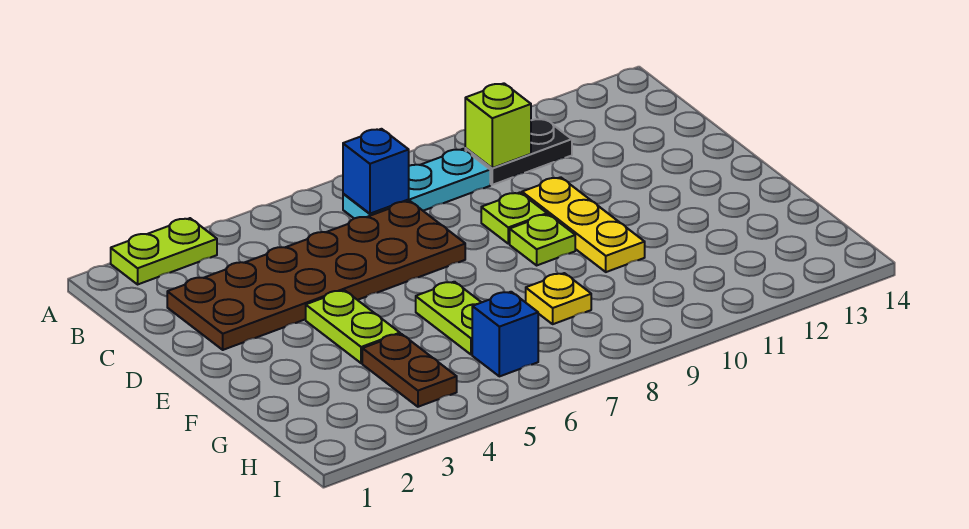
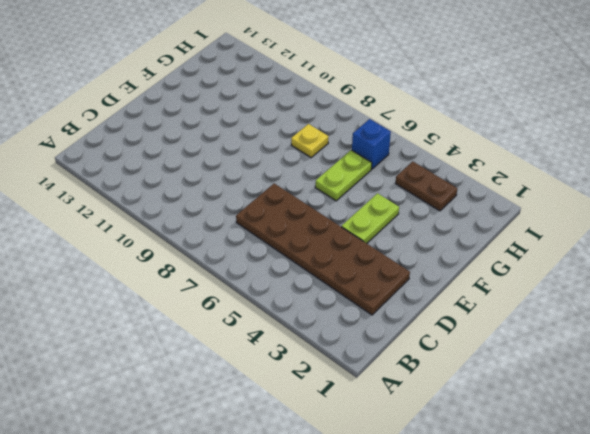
brown plate H3:H4 level 1 -> brown plate G4:H4 level 1
none -> lime plate A2:A3 level 1
none -> cyan plate B7:B9 level 1
none -> black plate B10:B11 level 1

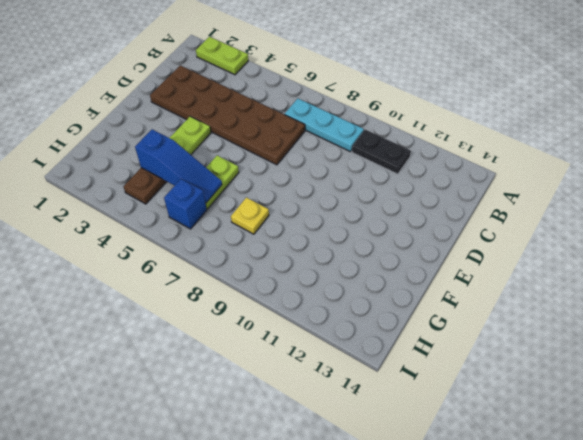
blue slope G4:G6 level 2 top 4 -> none
none -> lime plate D9 level 1
none -> yellow plate D10:F10 level 1
none -> lime plate E9 level 1

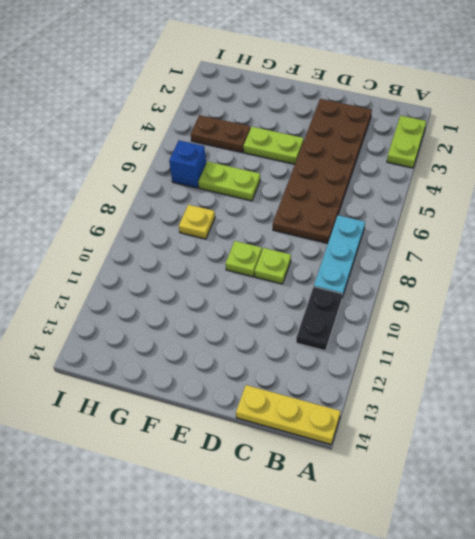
yellow plate A14:C14 level 1 -> yellow plate D10:F10 level 1
none -> blue brick B7 level 2
none -> lime brick B10 level 2

